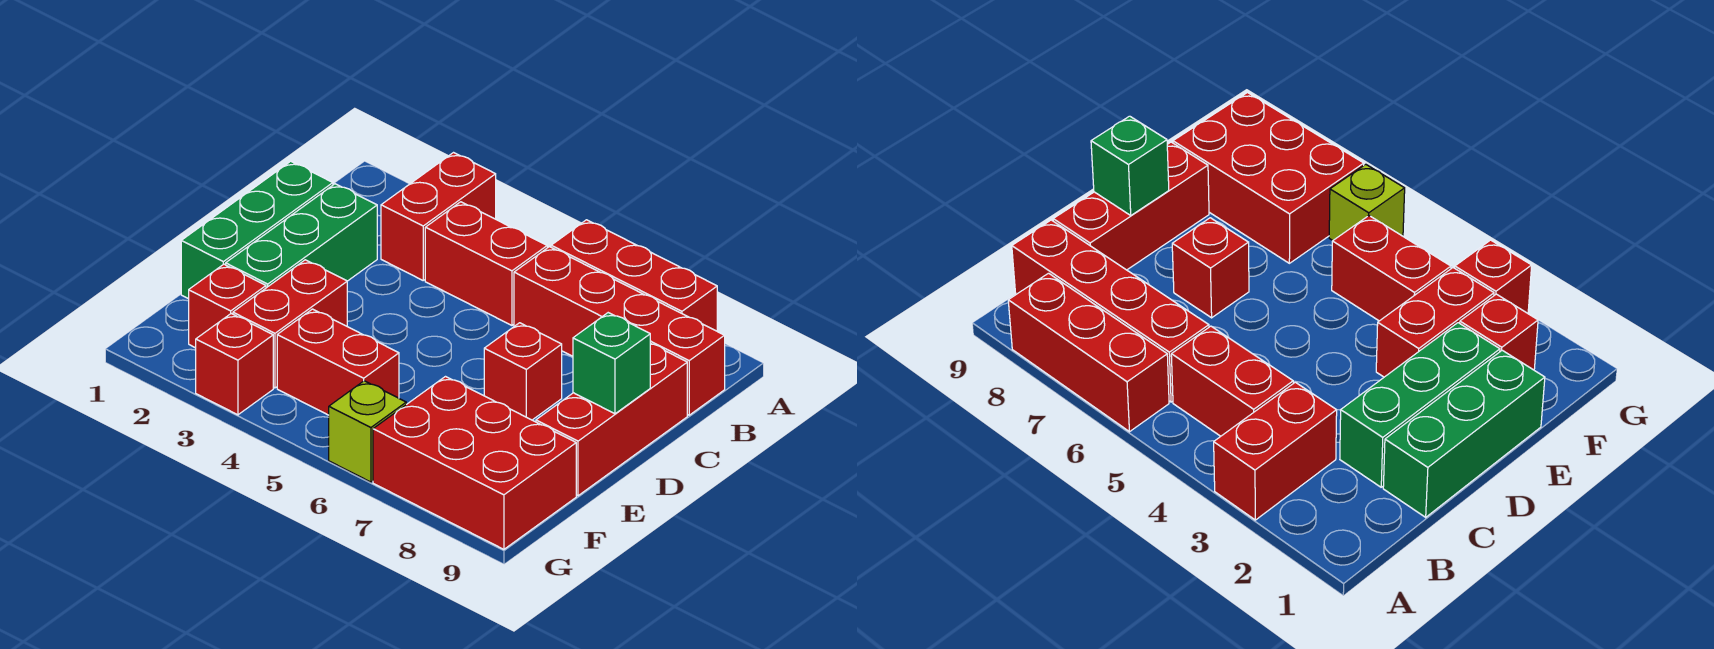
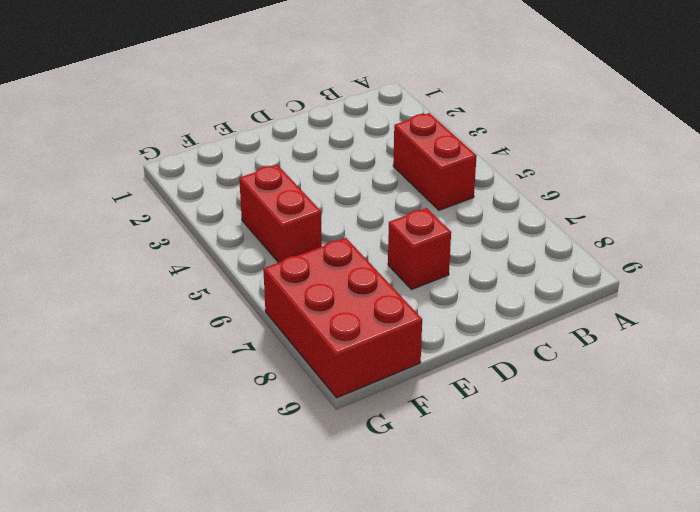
none -> red brick A3:B3 level 1
none -> red brick A6:A8 level 1
none -> red brick B6:B9 level 1

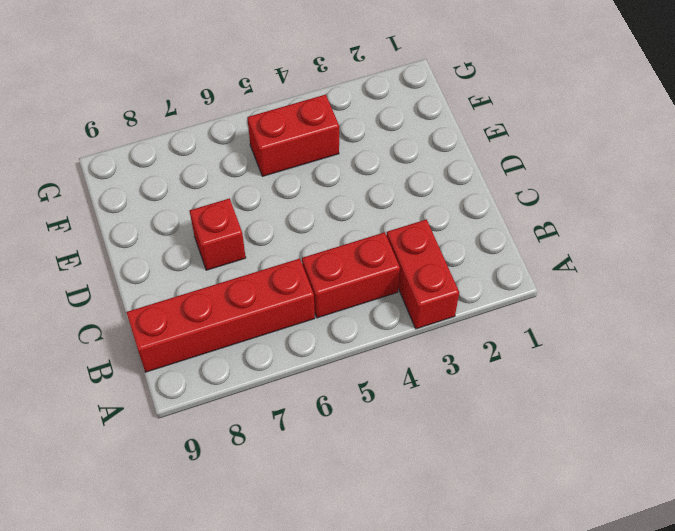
none -> red brick A6:A8 level 1
none -> green brick C1:E1 level 1
none -> green brick C2:E2 level 1

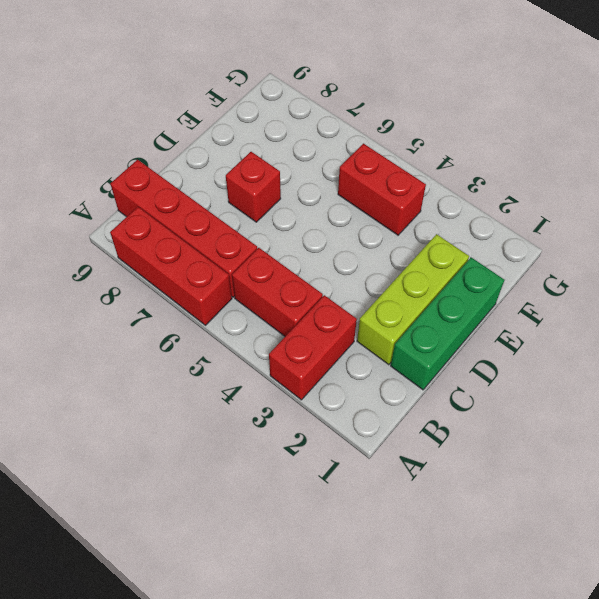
lime brick C2:E2 level 1 -> green brick C2:E2 level 1
none -> red brick C9:E9 level 1
none -> red brick E3:F3 level 1
none -> red brick F2 level 1

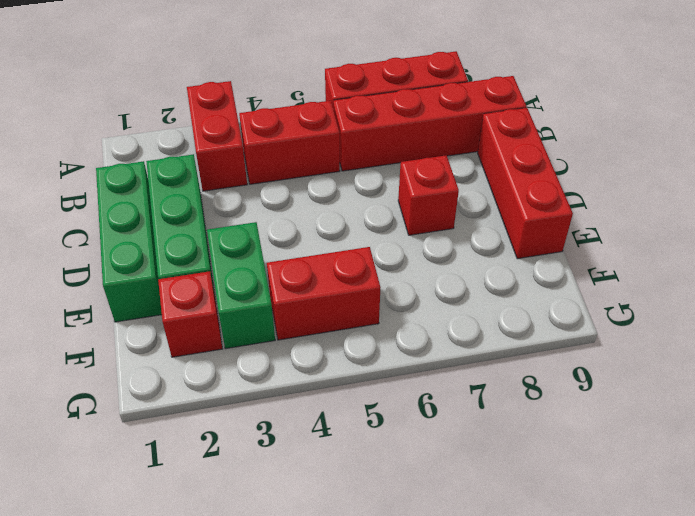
green brick E3:F3 level 1 -> red brick E3:F3 level 1
none -> red brick F7:G9 level 1
none -> red brick G3 level 1
none -> lime brick G6 level 1

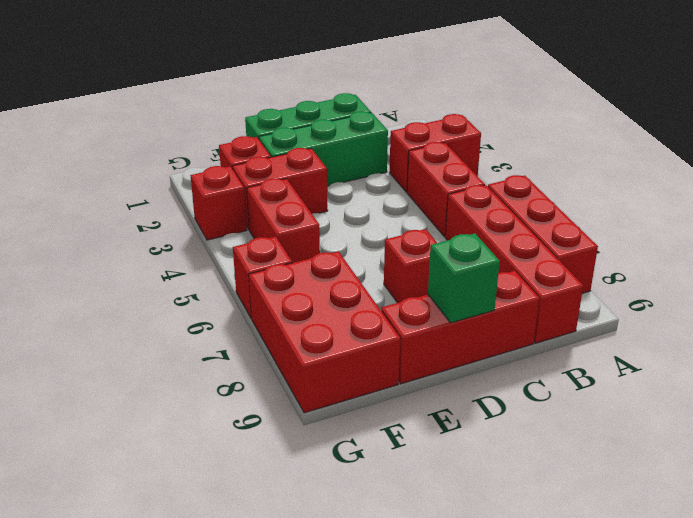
red brick G6 level 1 -> lime brick G6 level 1

